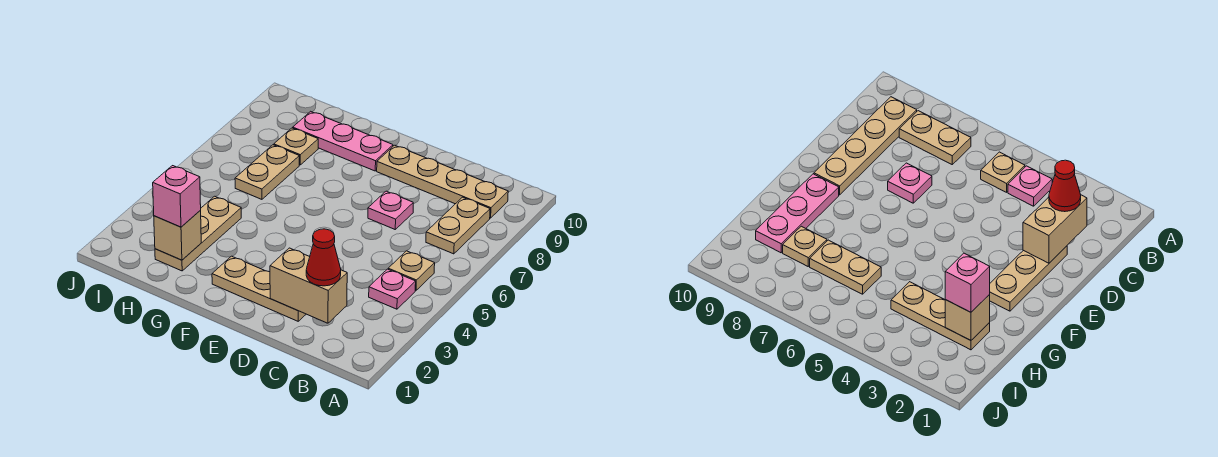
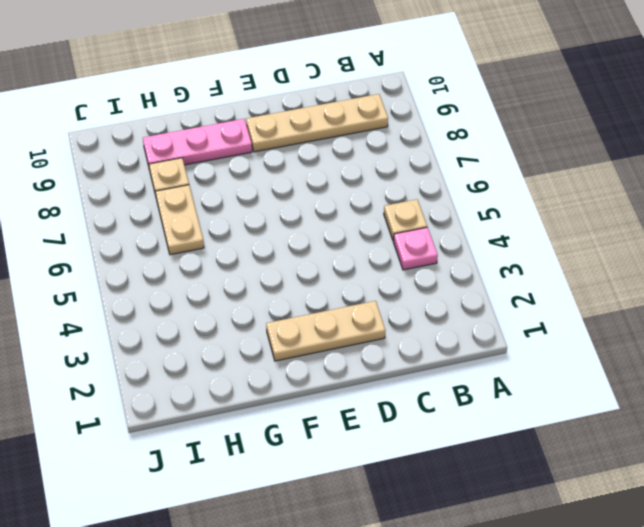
none -> tan plate B7:B8 level 1
none -> pink plate D7 level 1
none -> tan plate H2:H4 level 1

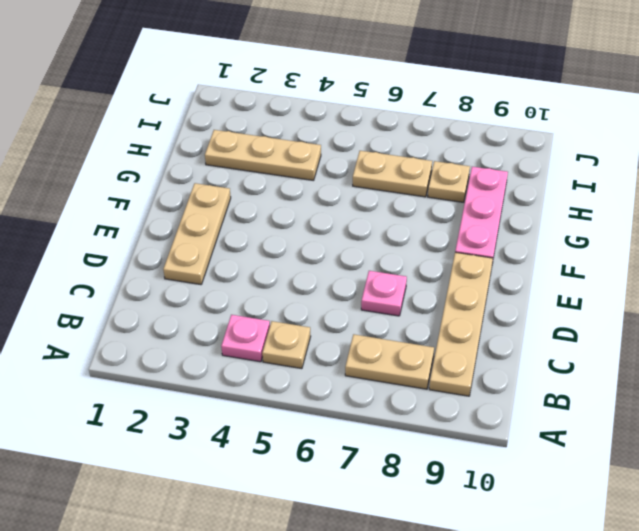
none -> tan brick C2:D2 level 2
none -> tan brick H2 level 2
none -> red cone C2 level 3

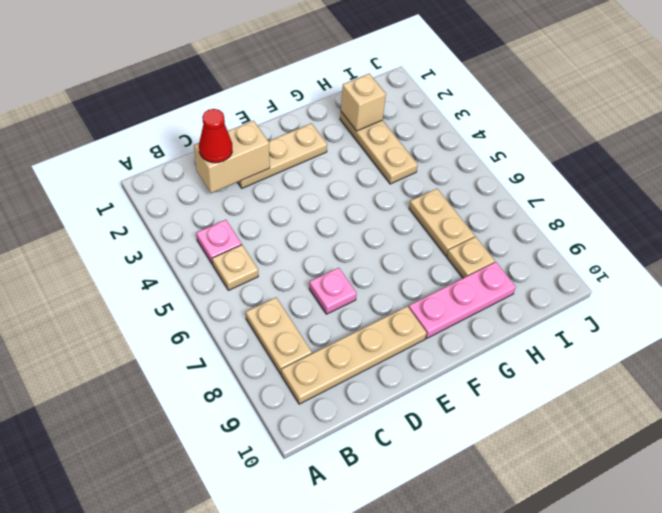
none -> pink brick H2 level 3

